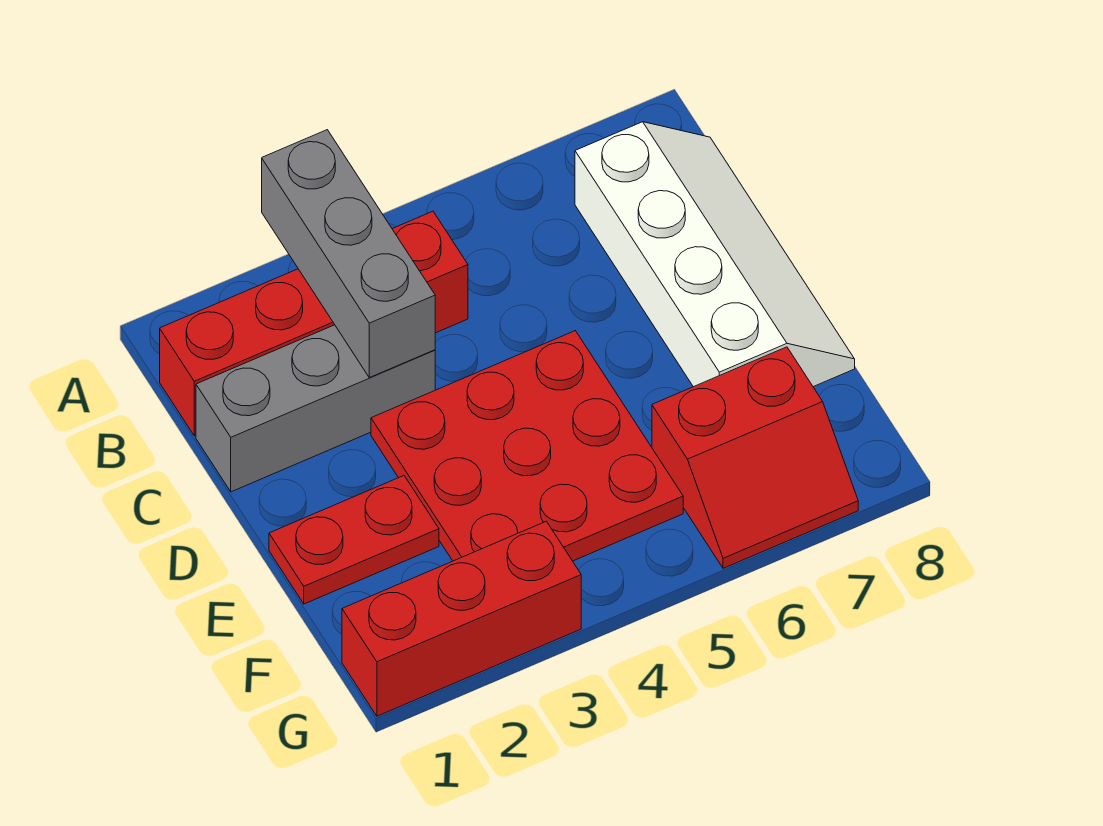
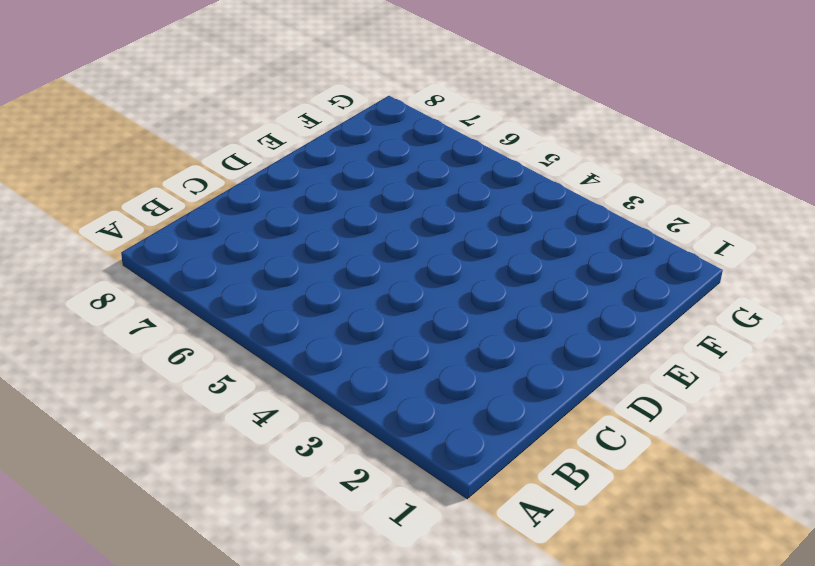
none -> red brick B1:B4 level 1
none -> white slope B7:E8 level 1 top 7

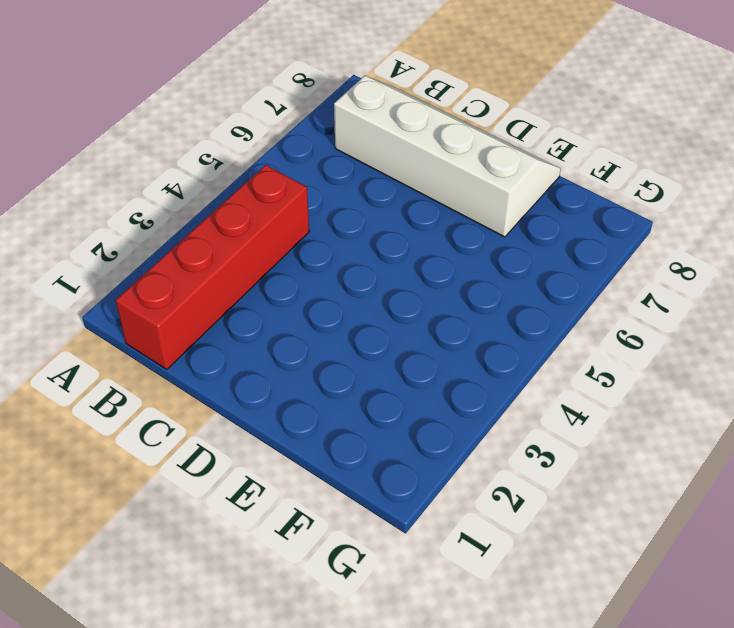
none -> grey brick C1:C3 level 1
none -> red plate D3:F5 level 1

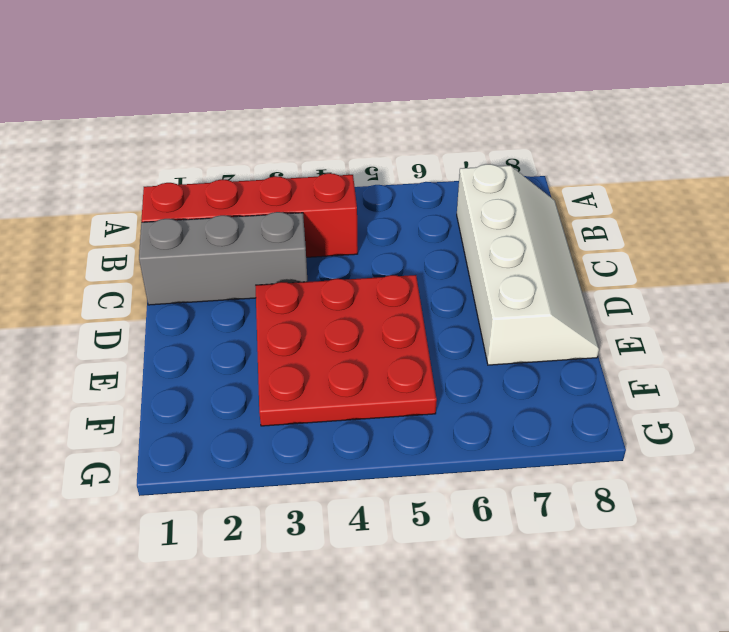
none -> red plate E1:E2 level 1
none -> red slope F6:G7 level 1 top F

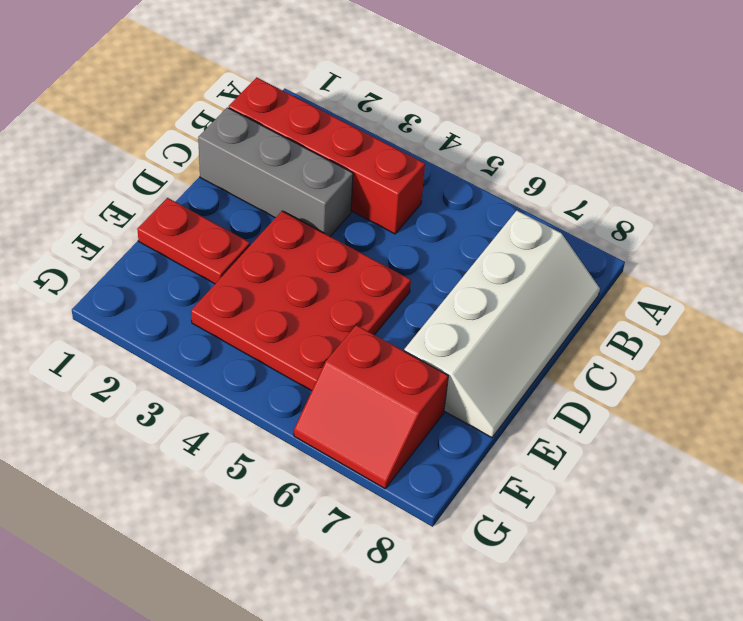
none -> red brick G1:G3 level 1
none -> grey brick A3:C3 level 2

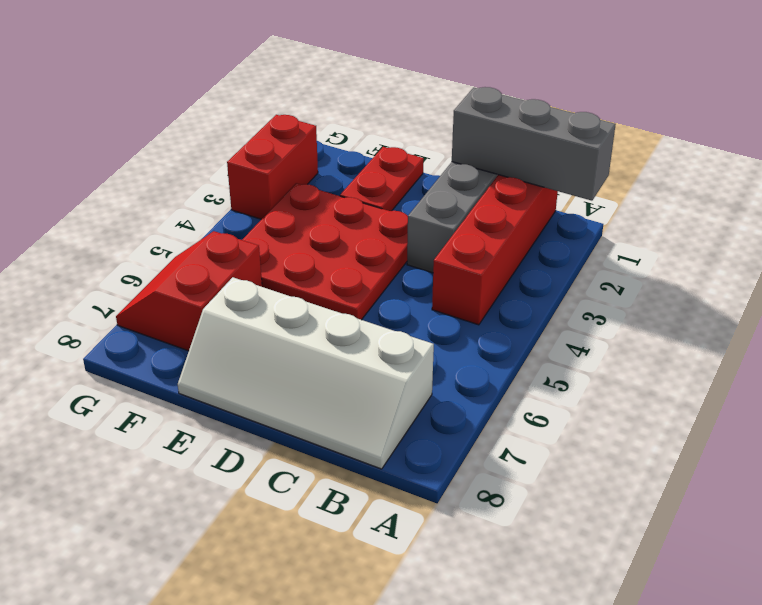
grey brick A1:C1 level 2 -> grey brick A3:C3 level 2
red brick G2:G3 level 1 -> red brick G1:G3 level 1

